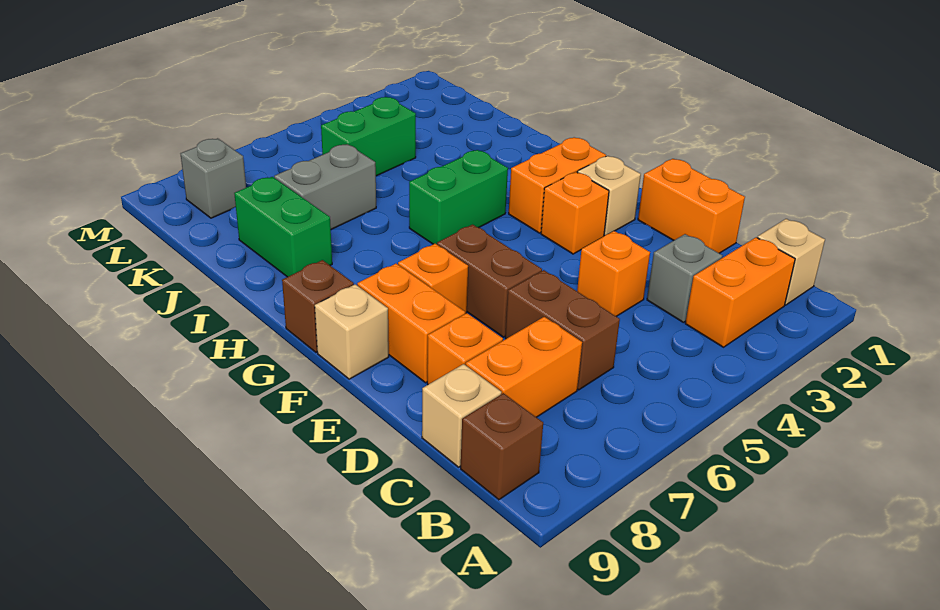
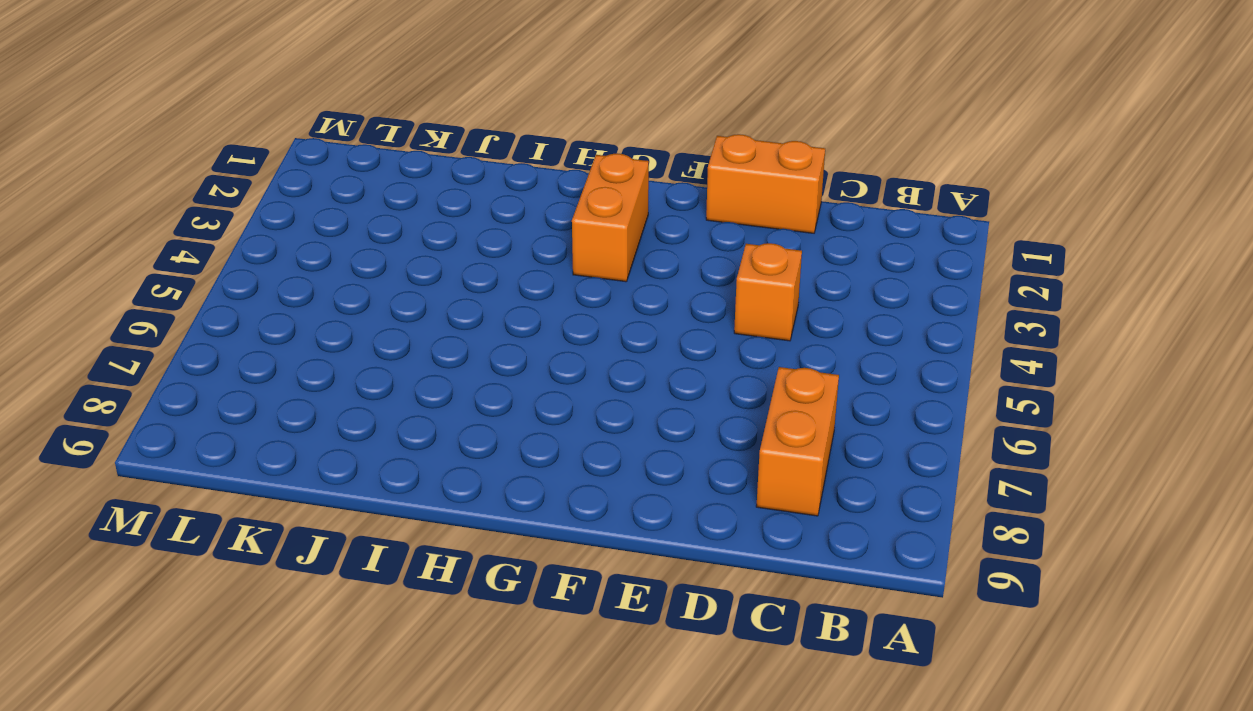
none -> tan brick B1 level 1
none -> orange brick B2:B3 level 1
none -> brown brick B9 level 1

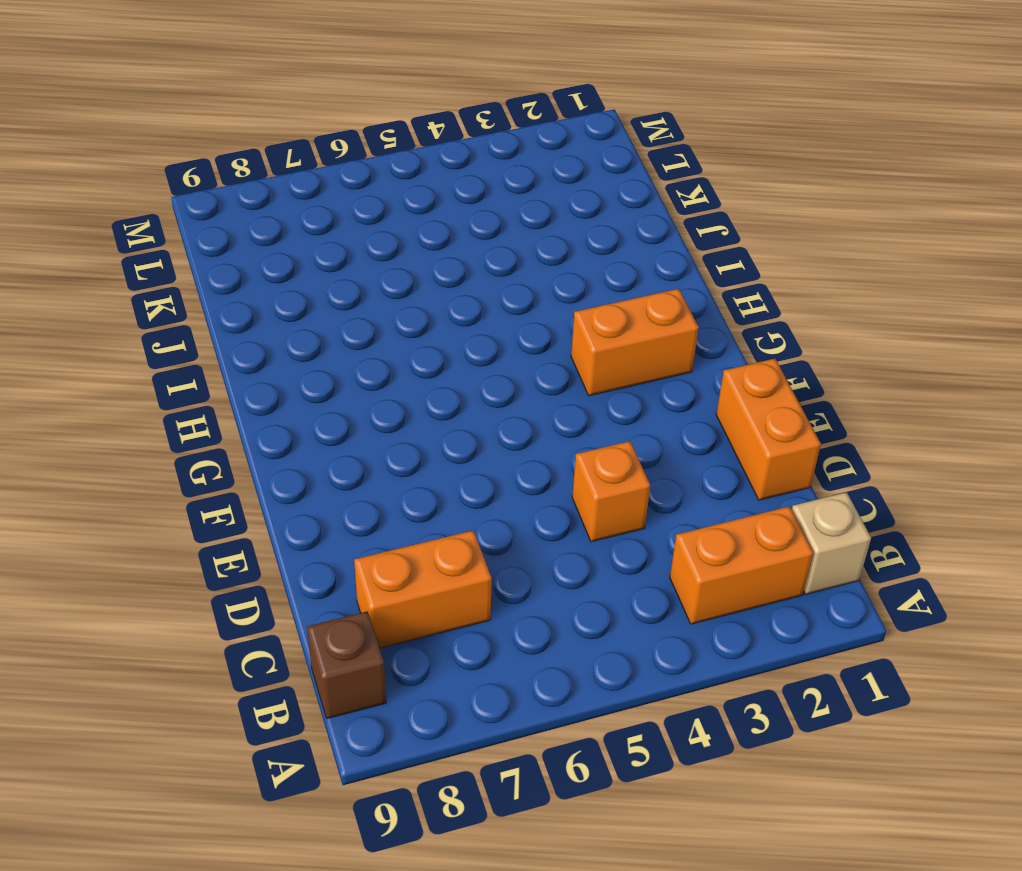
none -> grey brick C3 level 1
none -> brown brick C6:D6 level 1
none -> tan brick C9 level 1

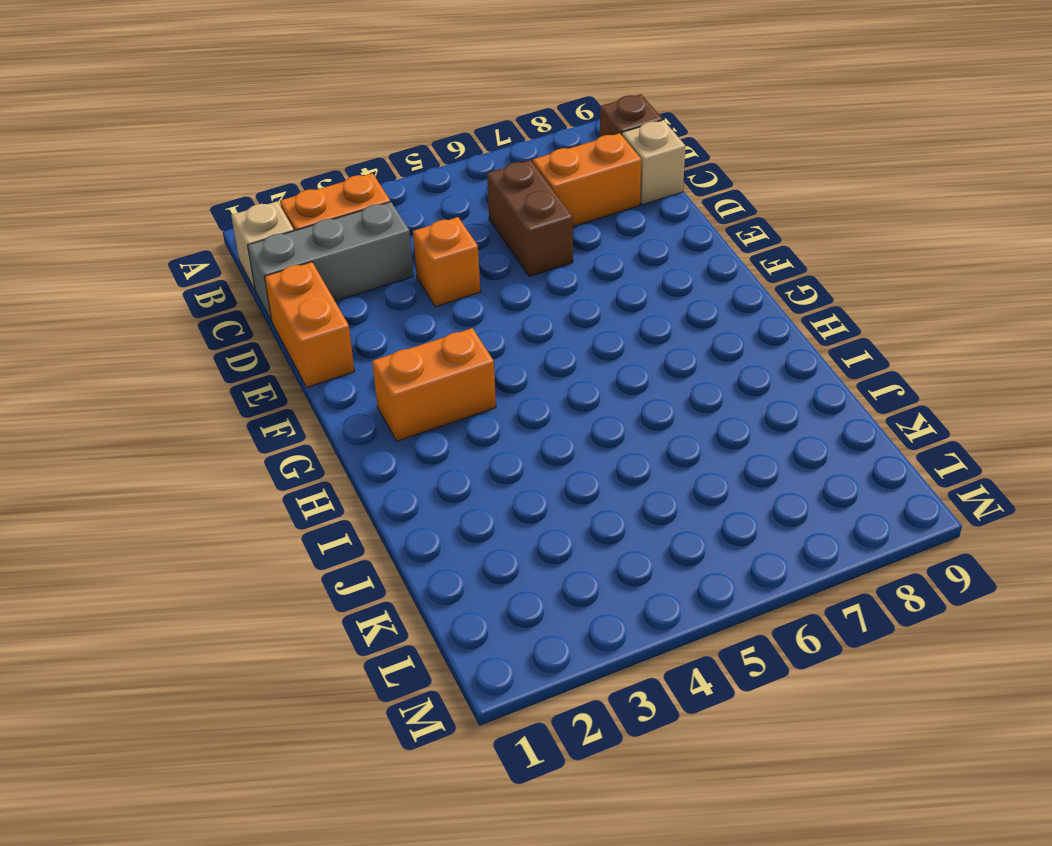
grey brick C1:C3 level 1 -> grey brick C3 level 1
none -> orange brick D8 level 1
none -> brown brick E6:F6 level 1
none -> orange brick E8:F8 level 1

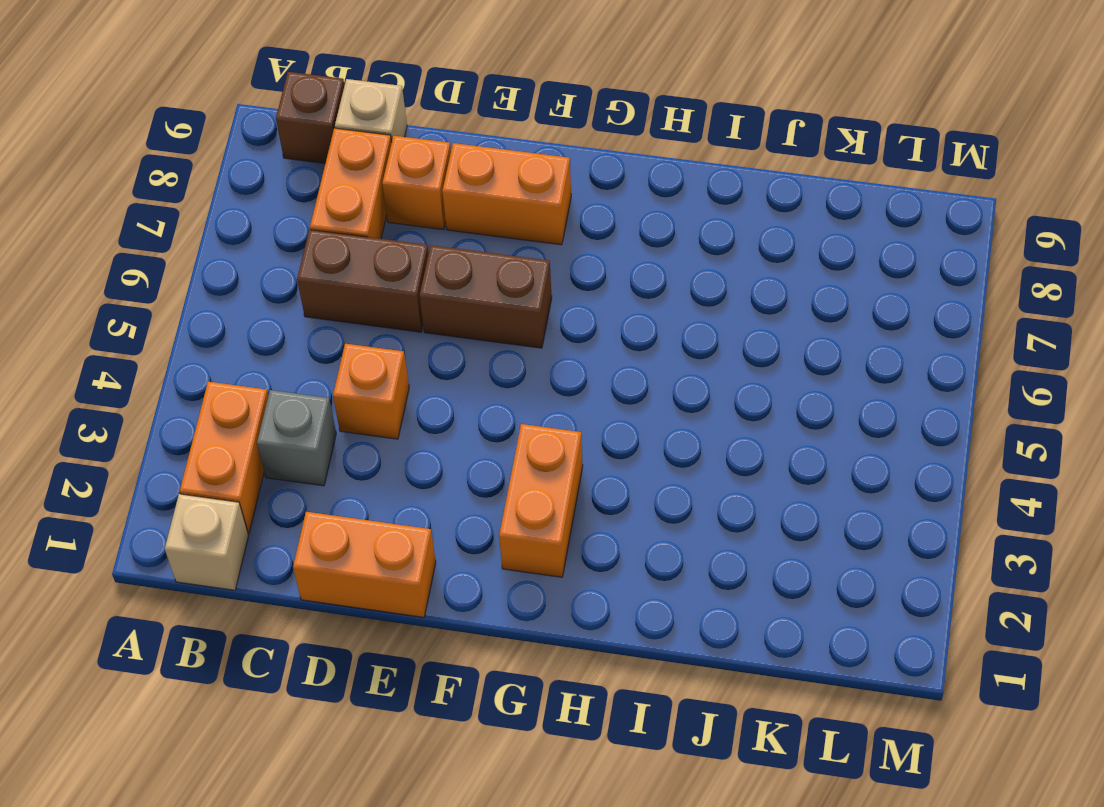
none -> tan brick F2 level 1
none -> orange brick F3 level 1
none -> orange brick F7 level 1

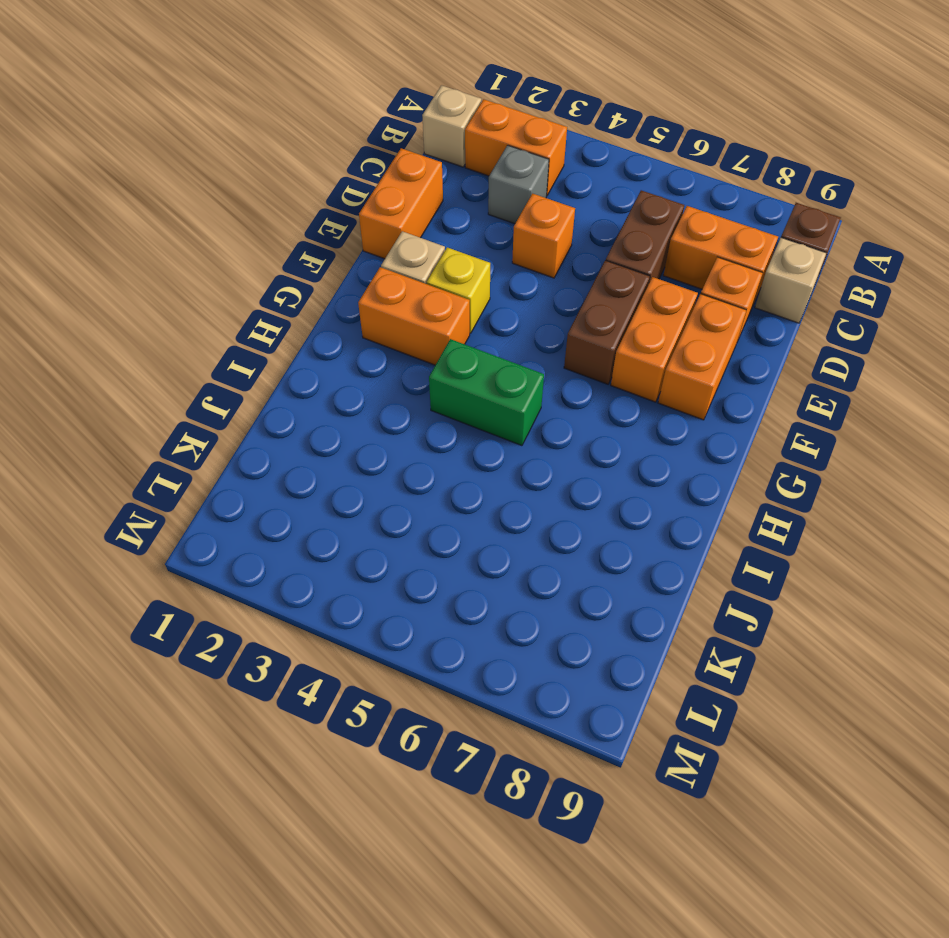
orange brick E7:F7 level 1 -> orange brick F7 level 1
yellow brick F3 level 1 -> orange brick F3 level 1
none -> tan brick F9 level 1
none -> brown brick G9 level 1
none -> green brick I8:J8 level 1

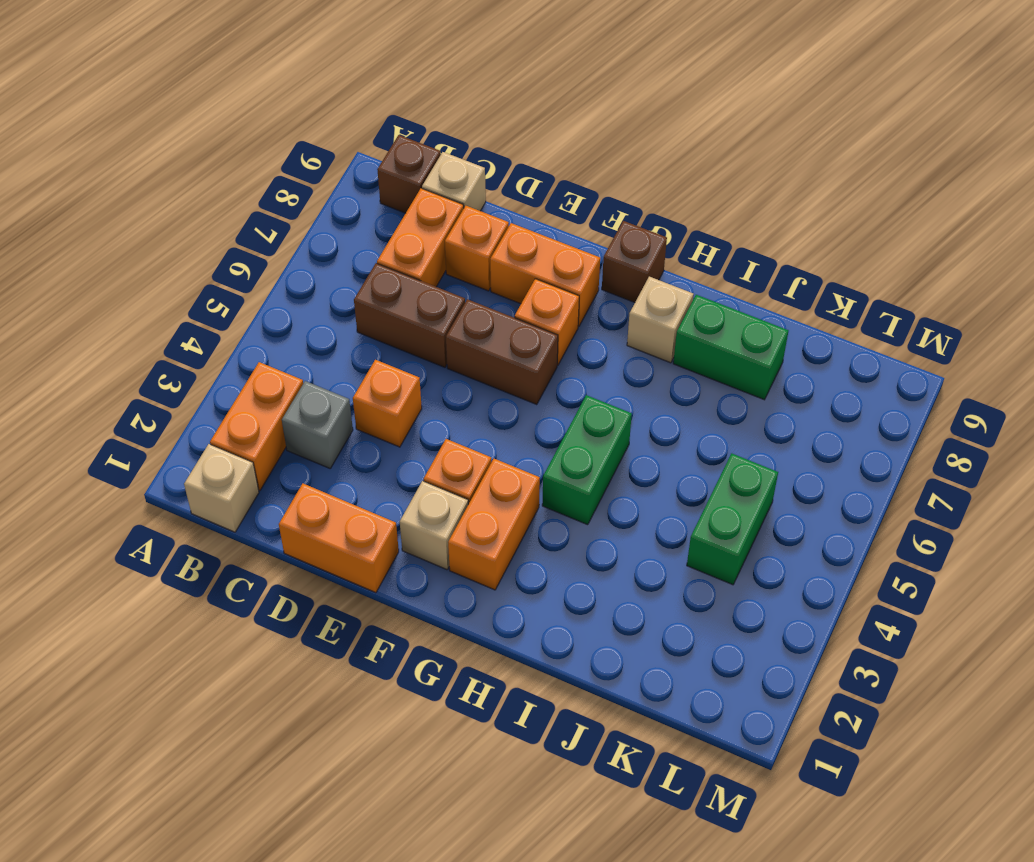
tan brick H8 level 1 -> tan brick F9 level 1
none -> grey brick J6:J7 level 1
none -> grey brick L8 level 1

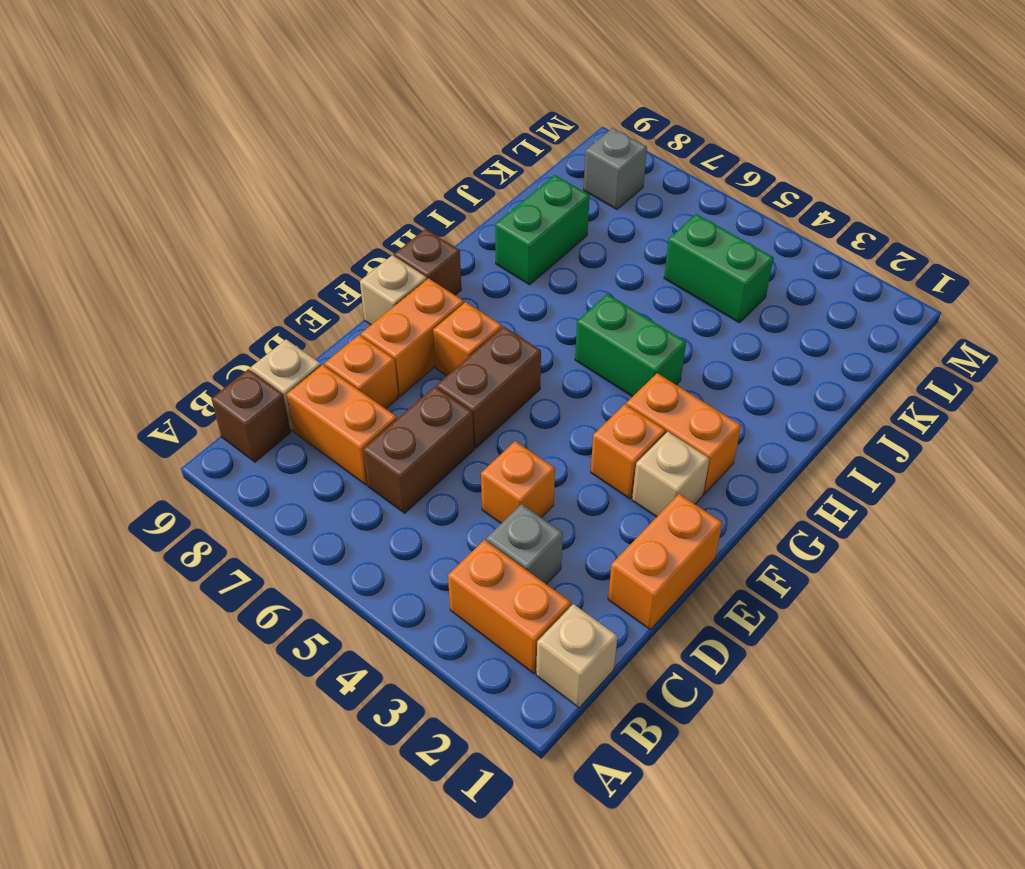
none -> grey brick J6:J7 level 1

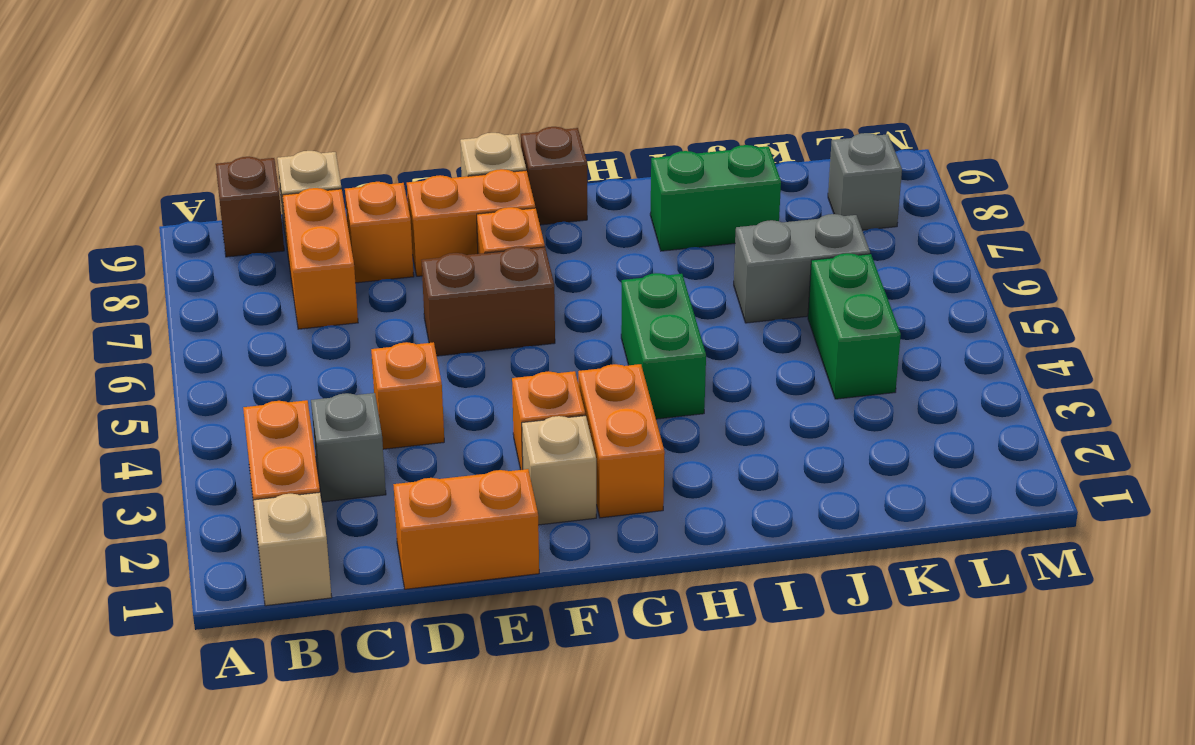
grey brick J6:K6 level 1 -> grey brick J6:J7 level 1
none -> brown brick C6:D6 level 1

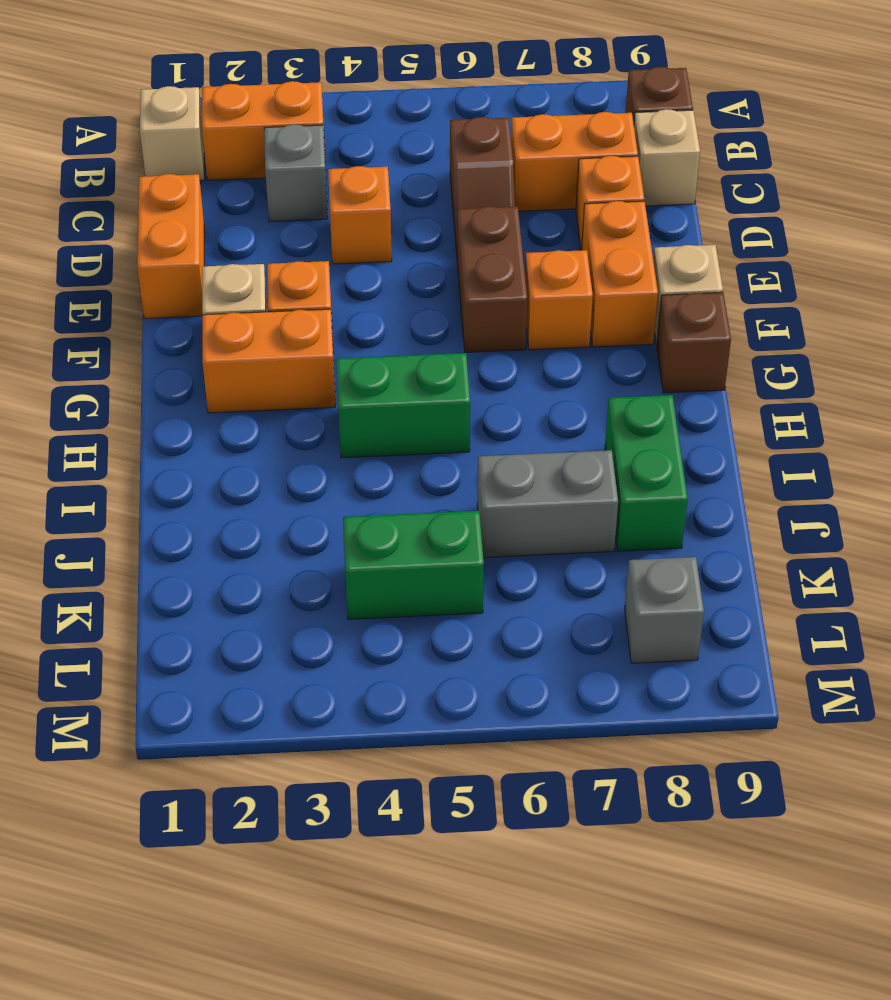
brown slope C6:D6 level 1 top C -> brown brick C6:D6 level 1

